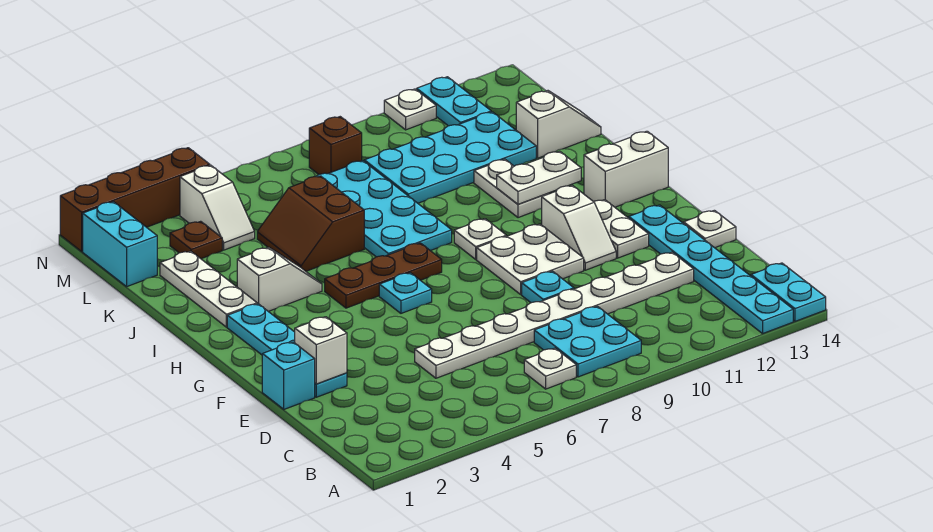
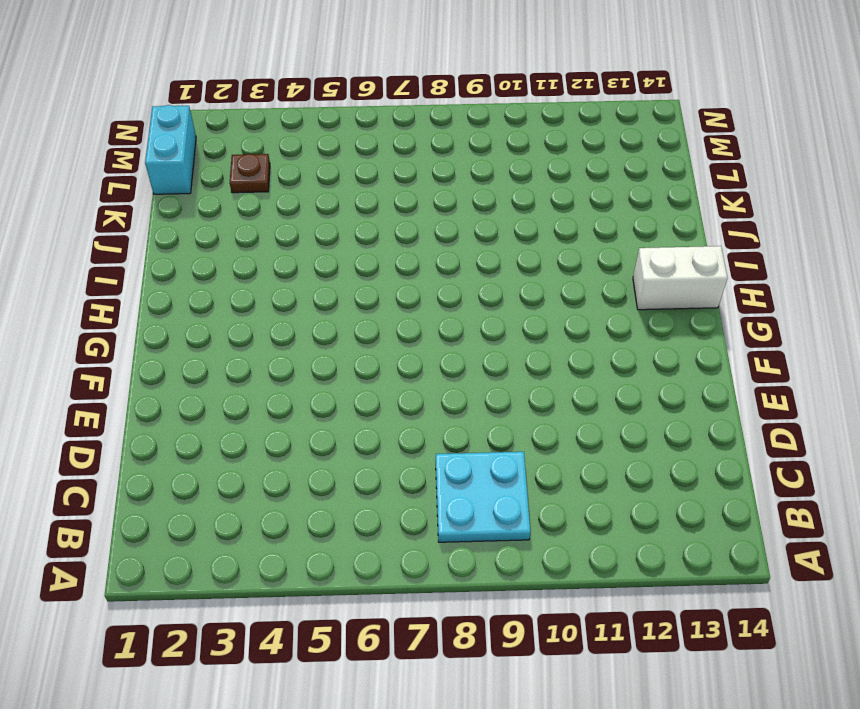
none -> cyan plate A13:F13 level 1
none -> cyan plate A14:B14 level 1
none -> white plate B7 level 1
none -> white plate D5:D12 level 1

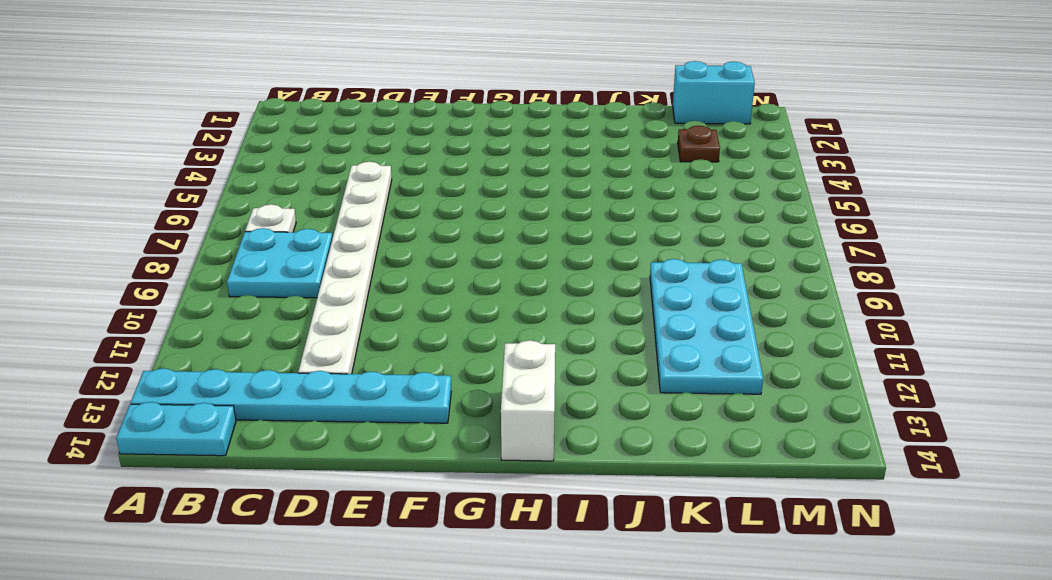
none -> cyan brick E1 level 1
none -> cyan plate E2:H2 level 1
none -> cyan plate E9 level 1
none -> white plate E14 level 1

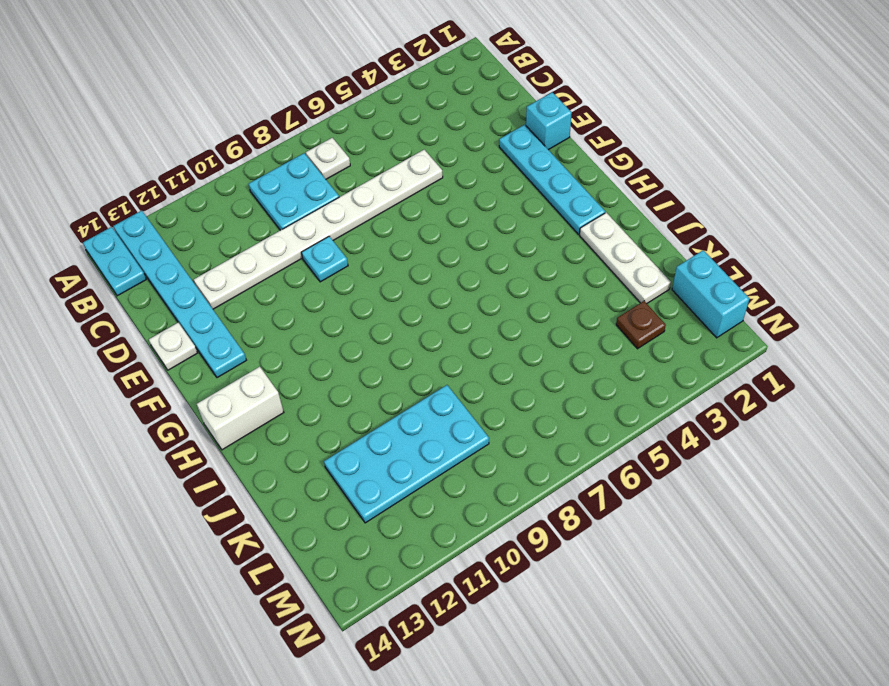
none -> white plate F9:G10 level 1
none -> white slope F11:G11 level 1 top G
none -> white plate F12:G12 level 1
none -> cyan plate G6 level 1

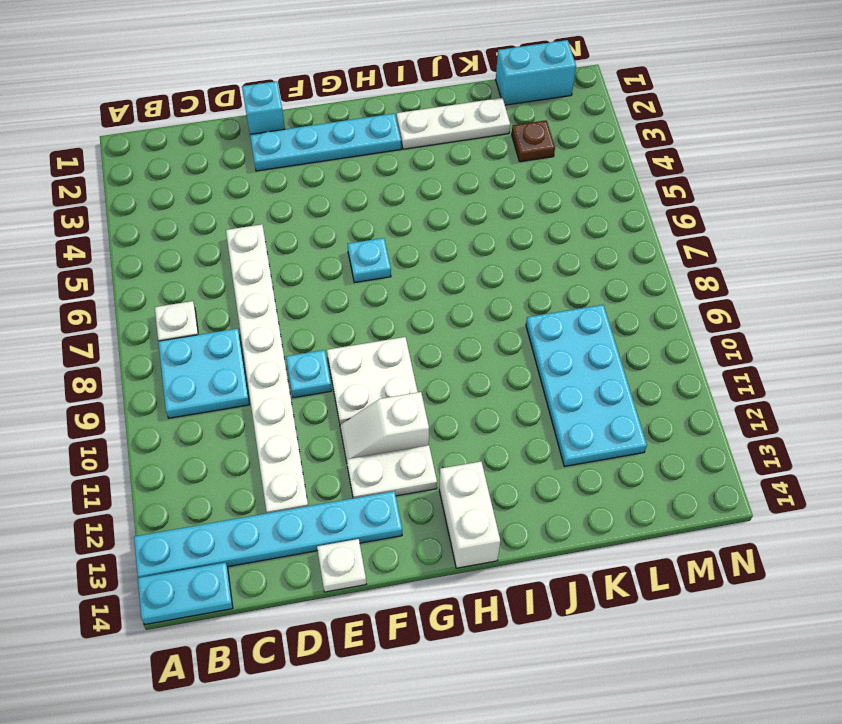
none -> brown plate H5:H7 level 1
none -> white plate H9 level 1
none -> white slope I3:I4 level 1 top 3
none -> cyan plate I7:L8 level 1

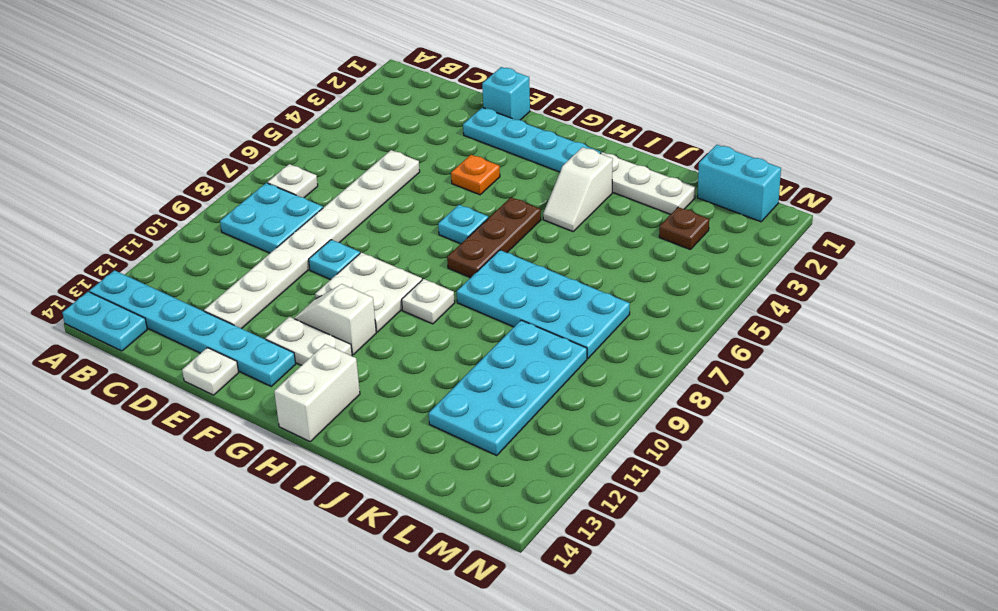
orange plate F4 level 1 -> none
none -> white plate I11:J11 level 1
none -> brown slope J5:K6 level 1 top 6
none -> white slope K13:K14 level 1 top 13
none -> white slope L4:M4 level 1 top M

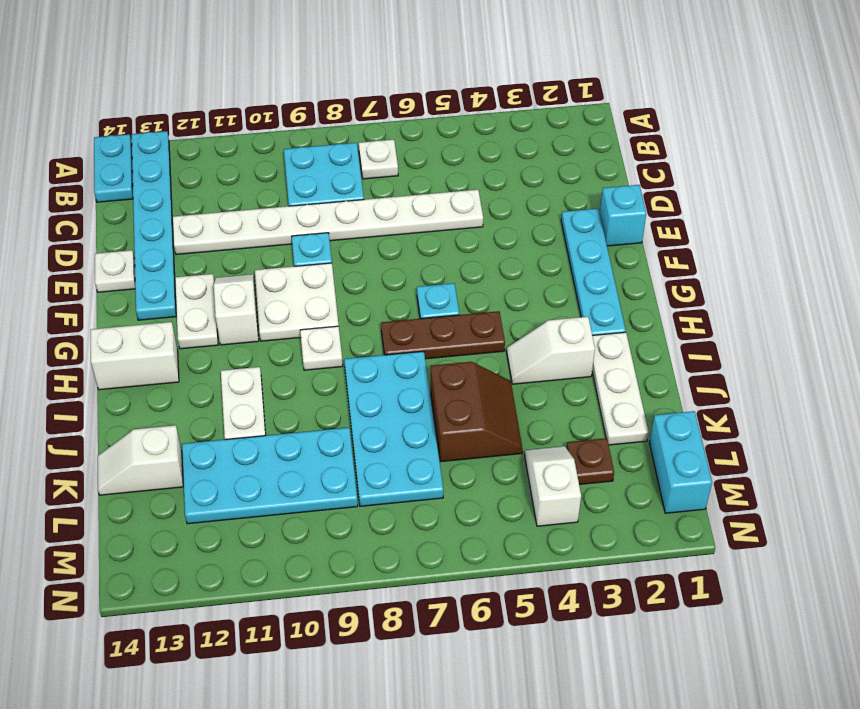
none -> brown brick M8 level 1
none -> cyan plate M12:N12 level 1
none -> brown brick N1:N4 level 1
none -> white plate N11 level 1

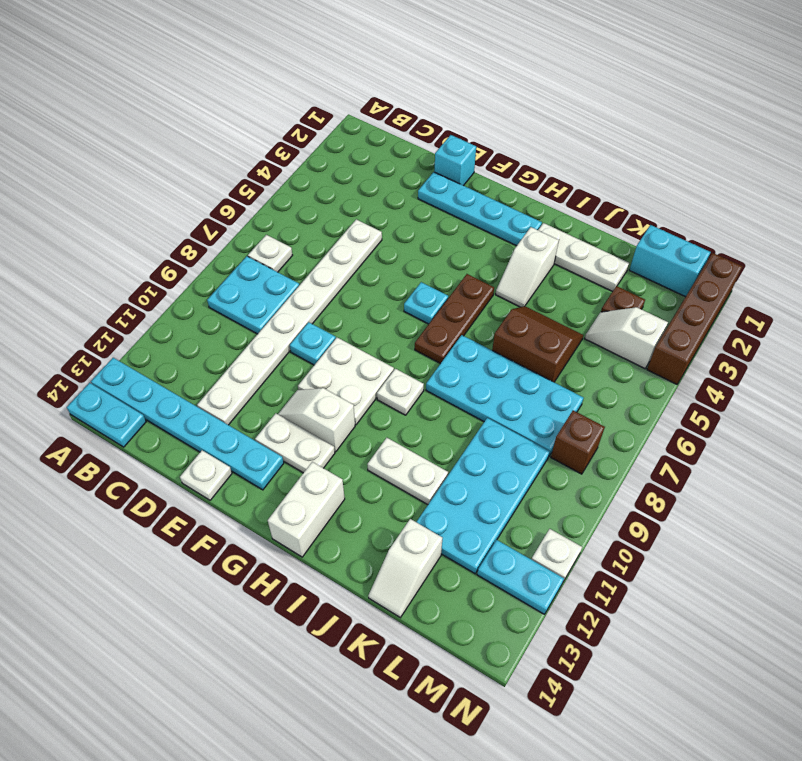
none -> white brick E2 level 2
none -> white plate I11:I12 level 2

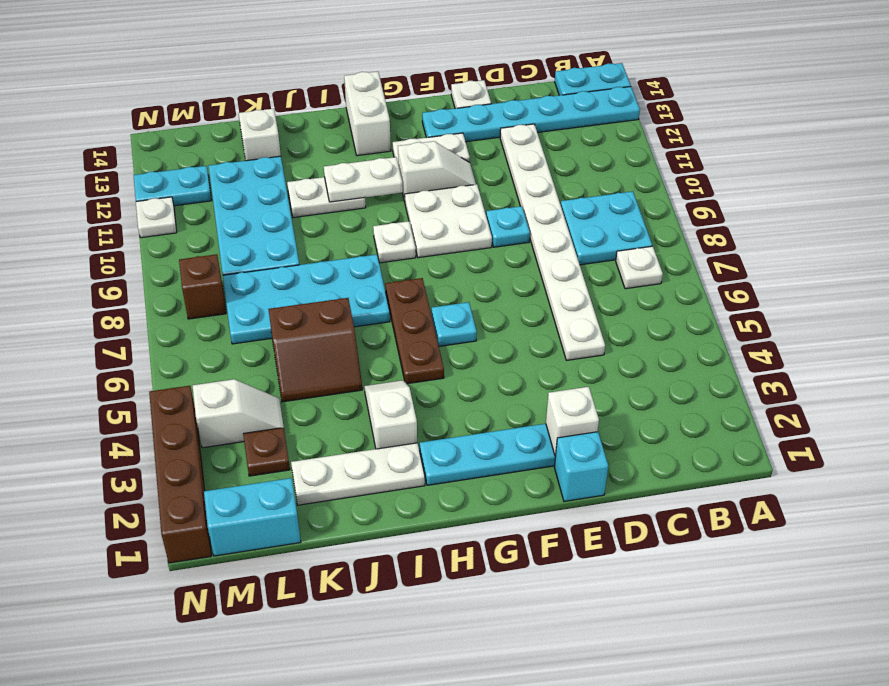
white plate H11:I11 level 2 -> white plate I11:I12 level 2

